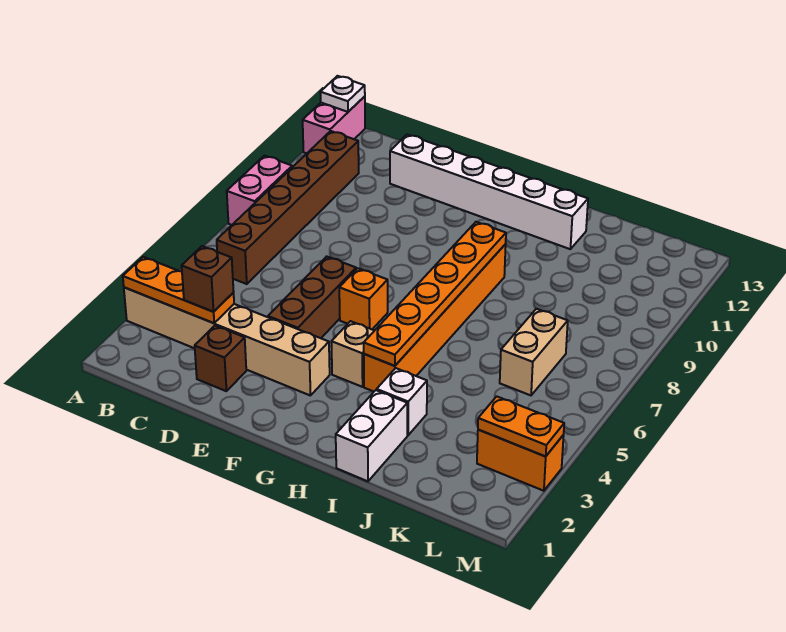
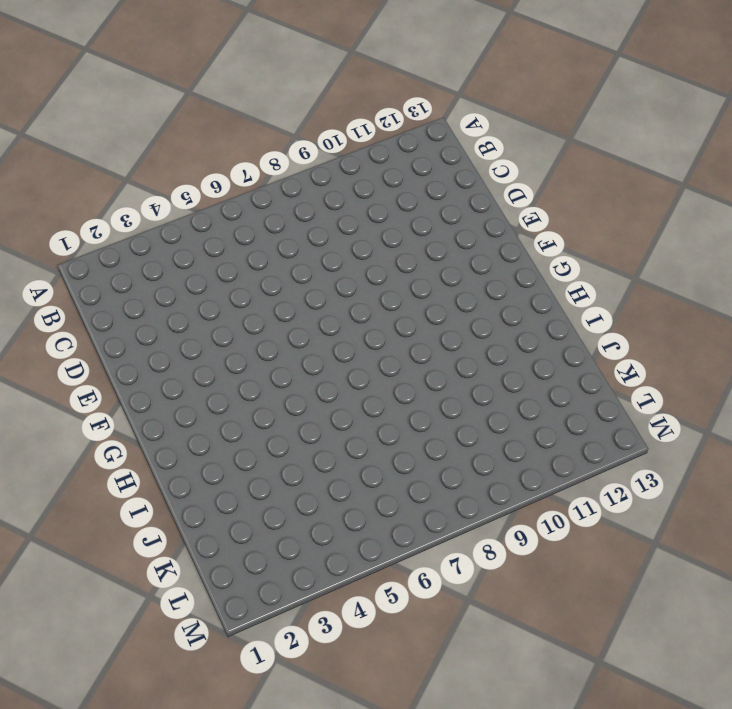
none -> tan brick A3:F3 level 1
none -> pink brick A8:A9 level 1
none -> pink brick A12:A13 level 1

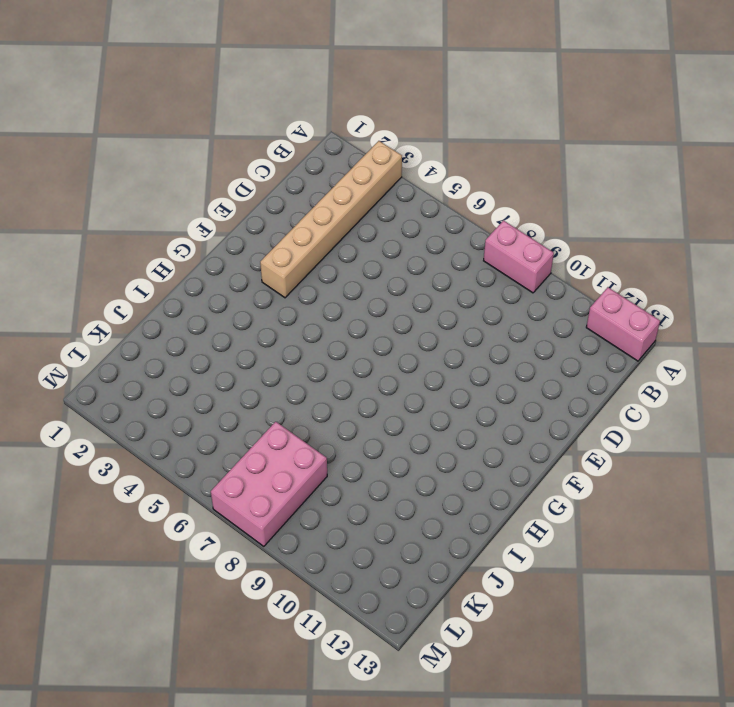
pink brick K7:M8 level 1 -> tan brick K6:K7 level 1
none -> brown brick B6:B11 level 1
none -> brown brick D2 level 1
none -> white brick D12:I12 level 1

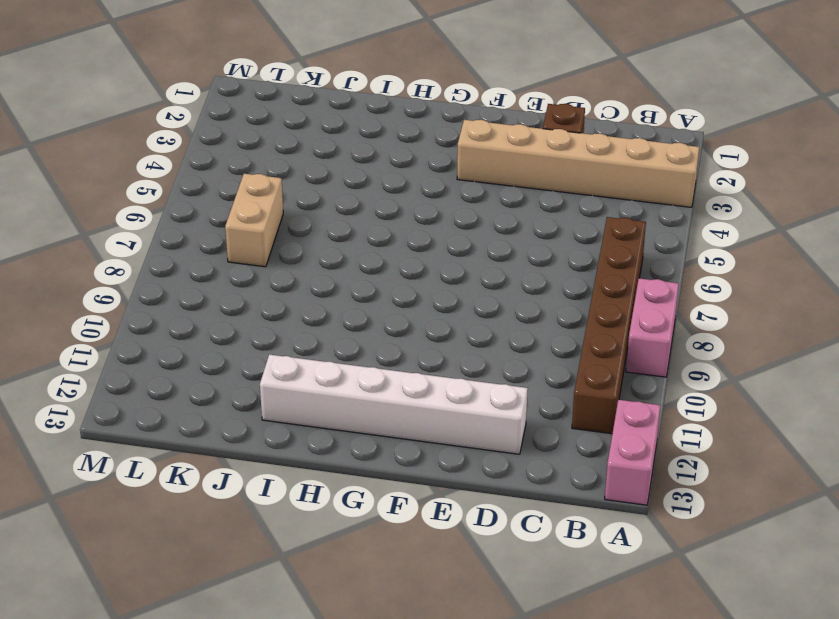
none -> brown brick E4:E6 level 1
none -> orange brick F6 level 1
none -> tan brick G4 level 1

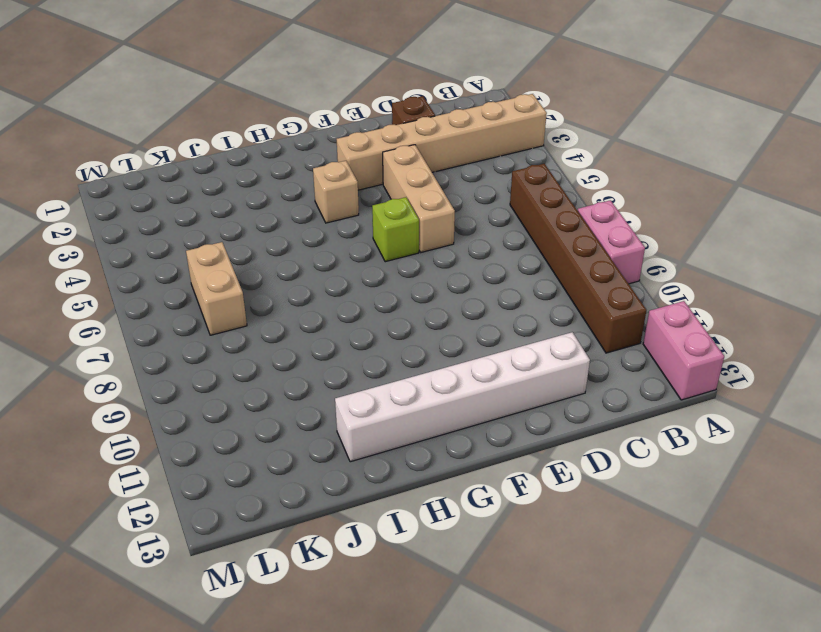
tan brick E4:E6 level 1 -> brown brick E4:E6 level 1
lime brick F6 level 1 -> orange brick F6 level 1
none -> orange brick H4:H9 level 1
none -> white brick I1:I2 level 1
none -> white brick I3 level 1

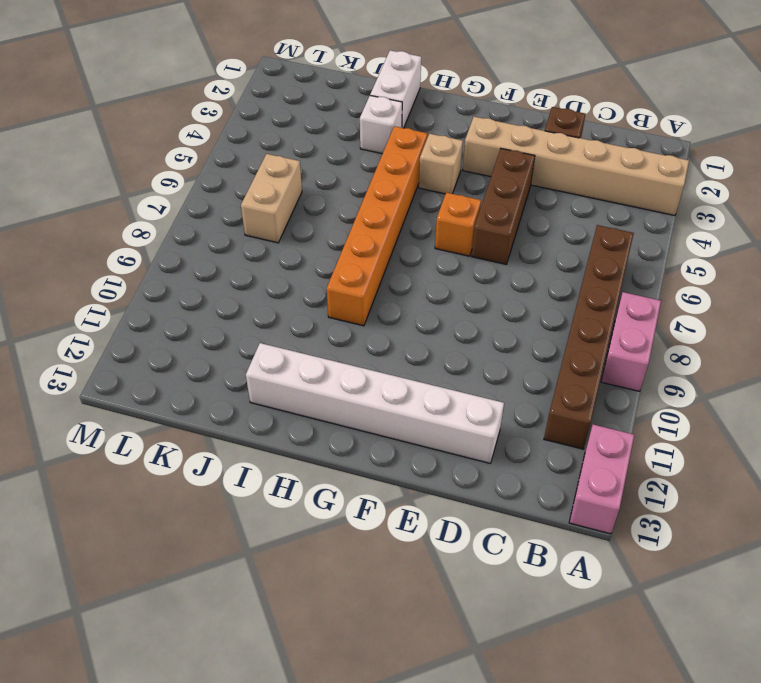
none -> orange brick L3:M3 level 1
none -> orange plate A3:C3 level 2
none -> white plate A13 level 2

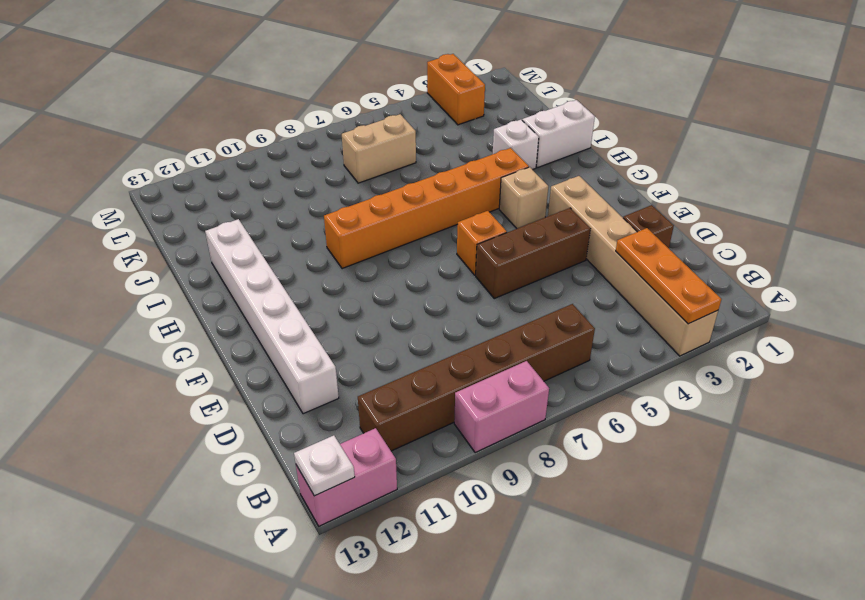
none -> orange plate H4:H9 level 2
none -> orange plate L3:M3 level 2
none -> brown brick C3 level 3

